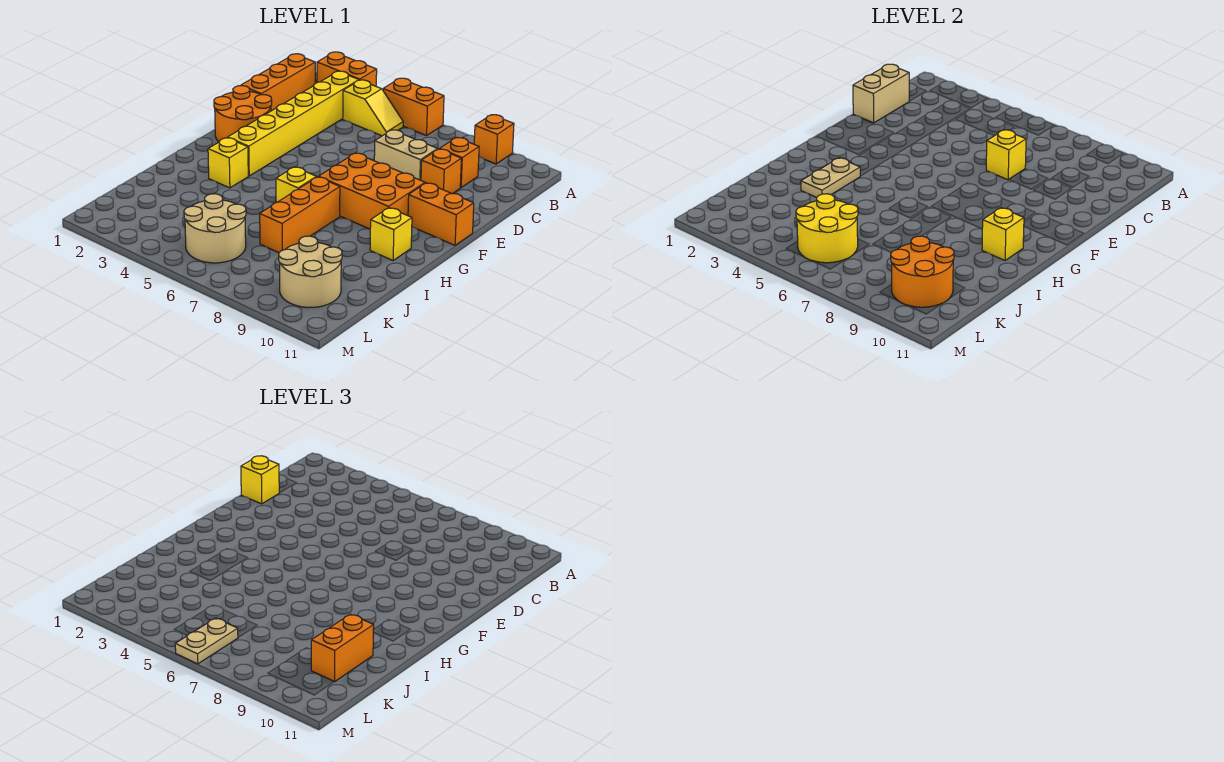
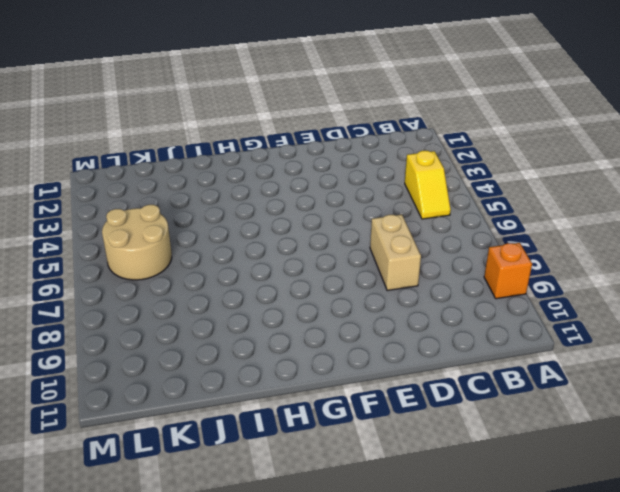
none -> orange brick A2:A3 level 1
none -> orange brick A5:A6 level 1
none -> orange brick B1:D1 level 1

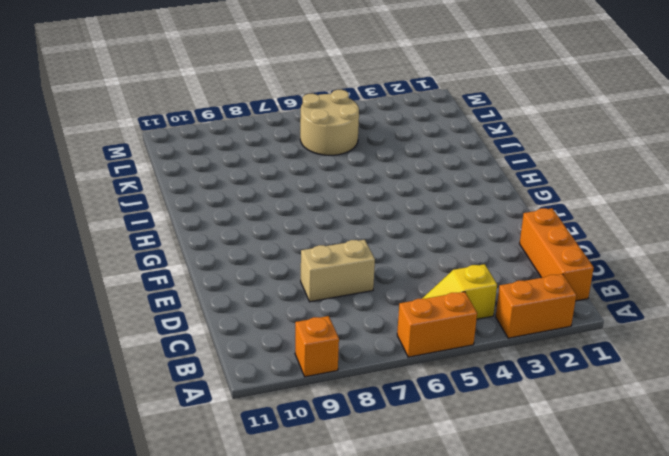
none -> yellow brick B3:G3 level 1
none -> orange brick C9 level 1
none -> orange brick D9 level 1

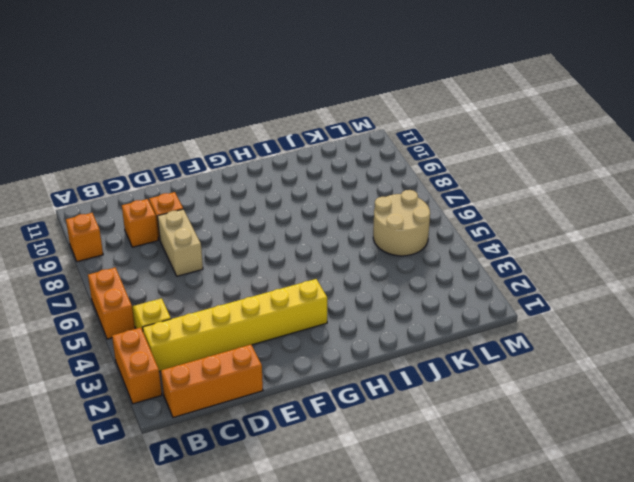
none -> orange round brick E1:F2 level 1
none -> orange brick F7:G9 level 1
none -> orange brick F10:F11 level 1

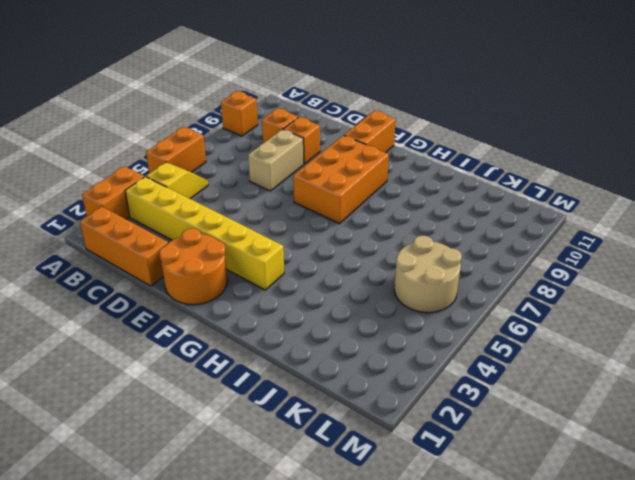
none -> yellow brick H3 level 1
none -> yellow brick H6 level 1
none -> orange brick H7:J7 level 1

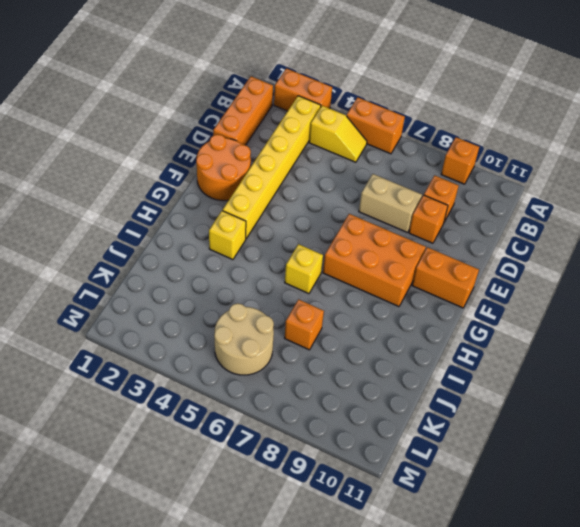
orange brick J7 level 1 -> orange brick H7:J7 level 1
none -> yellow brick H10 level 1
none -> tan round brick K9:L10 level 1
none -> tan brick C1:D1 level 2

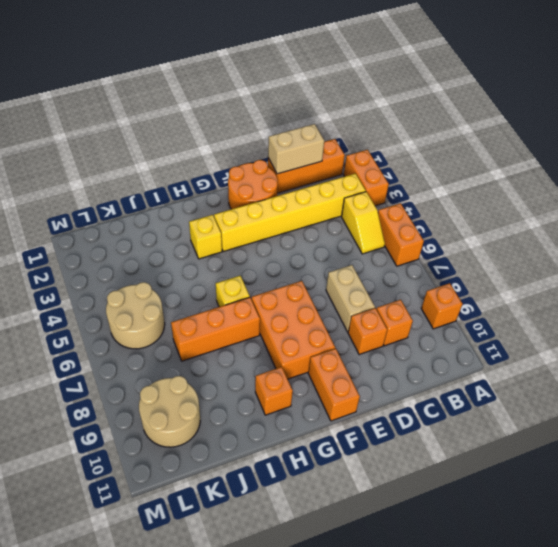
orange brick H10 level 1 -> yellow brick H10 level 1
none -> yellow brick D7 level 2
none -> tan plate H3:I3 level 2
none -> yellow brick H10 level 2

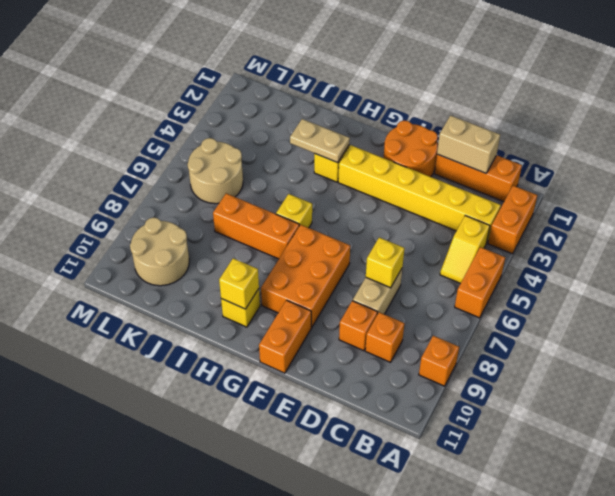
none -> yellow round brick K5:L6 level 2
none -> orange round brick K9:L10 level 2
none -> yellow brick D1 level 3

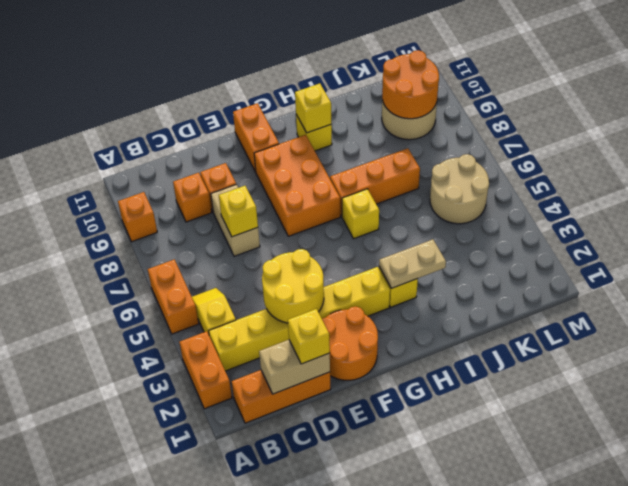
yellow round brick D3:E4 level 2 -> yellow round brick K5:L6 level 2
none -> orange brick J10:K10 level 3
none -> tan plate L6:M6 level 3

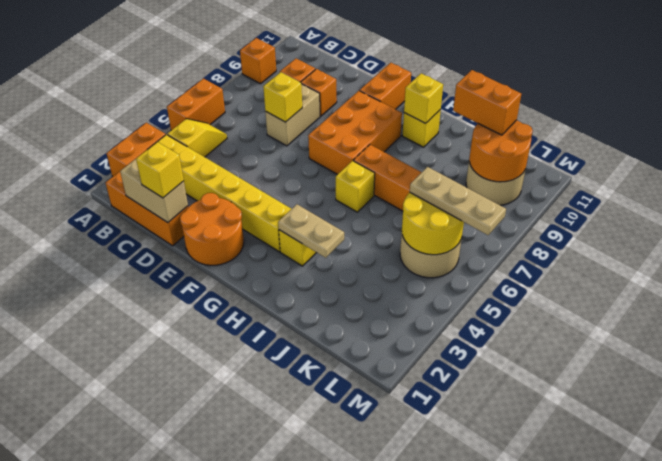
tan plate K6:M6 level 3 -> tan plate L6:M6 level 3

